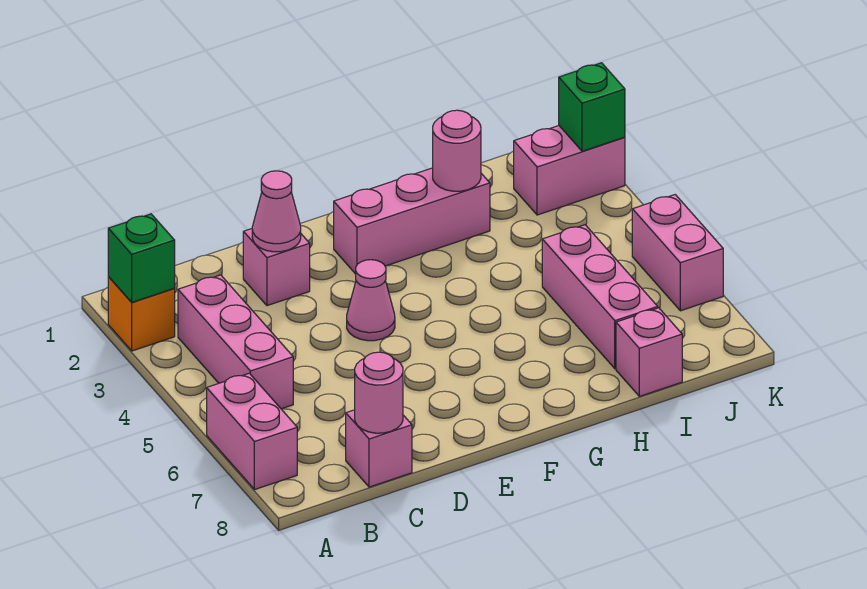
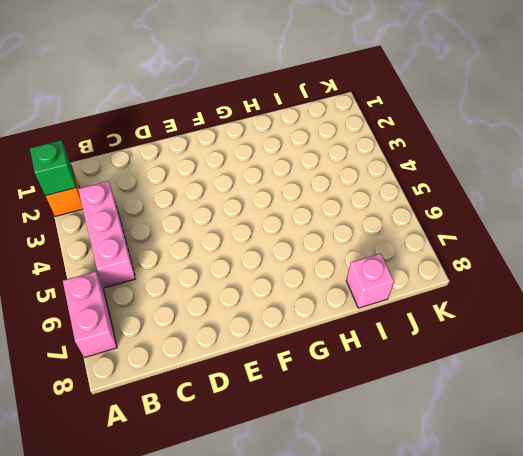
none -> pink brick C8 level 1
none -> pink brick D2 level 1
none -> pink cone E4 level 1

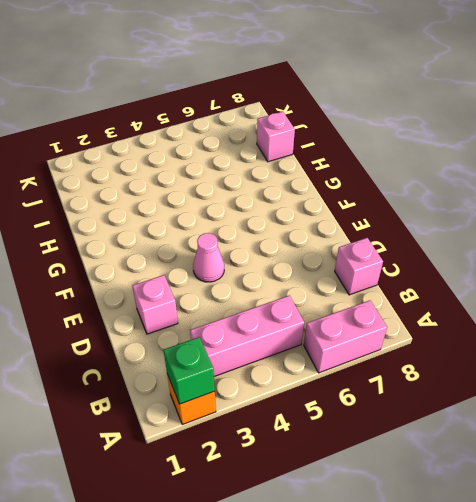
none -> pink brick F2:H2 level 1
none -> pink brick I5:I7 level 1
none -> pink brick J2:K2 level 1

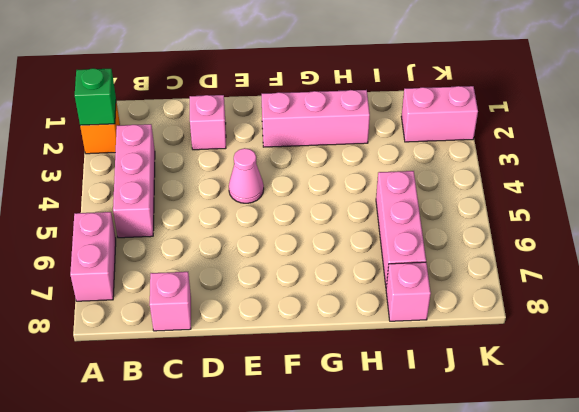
none -> pink brick K5:K6 level 1
none -> pink round brick C8 level 2
none -> pink cone D2 level 2

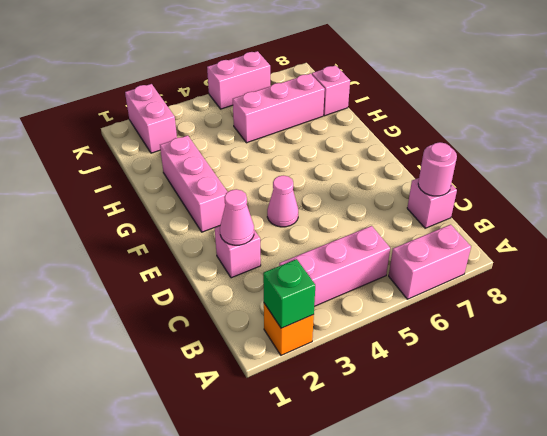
none -> pink round brick H2 level 2
none -> green brick K2 level 2

